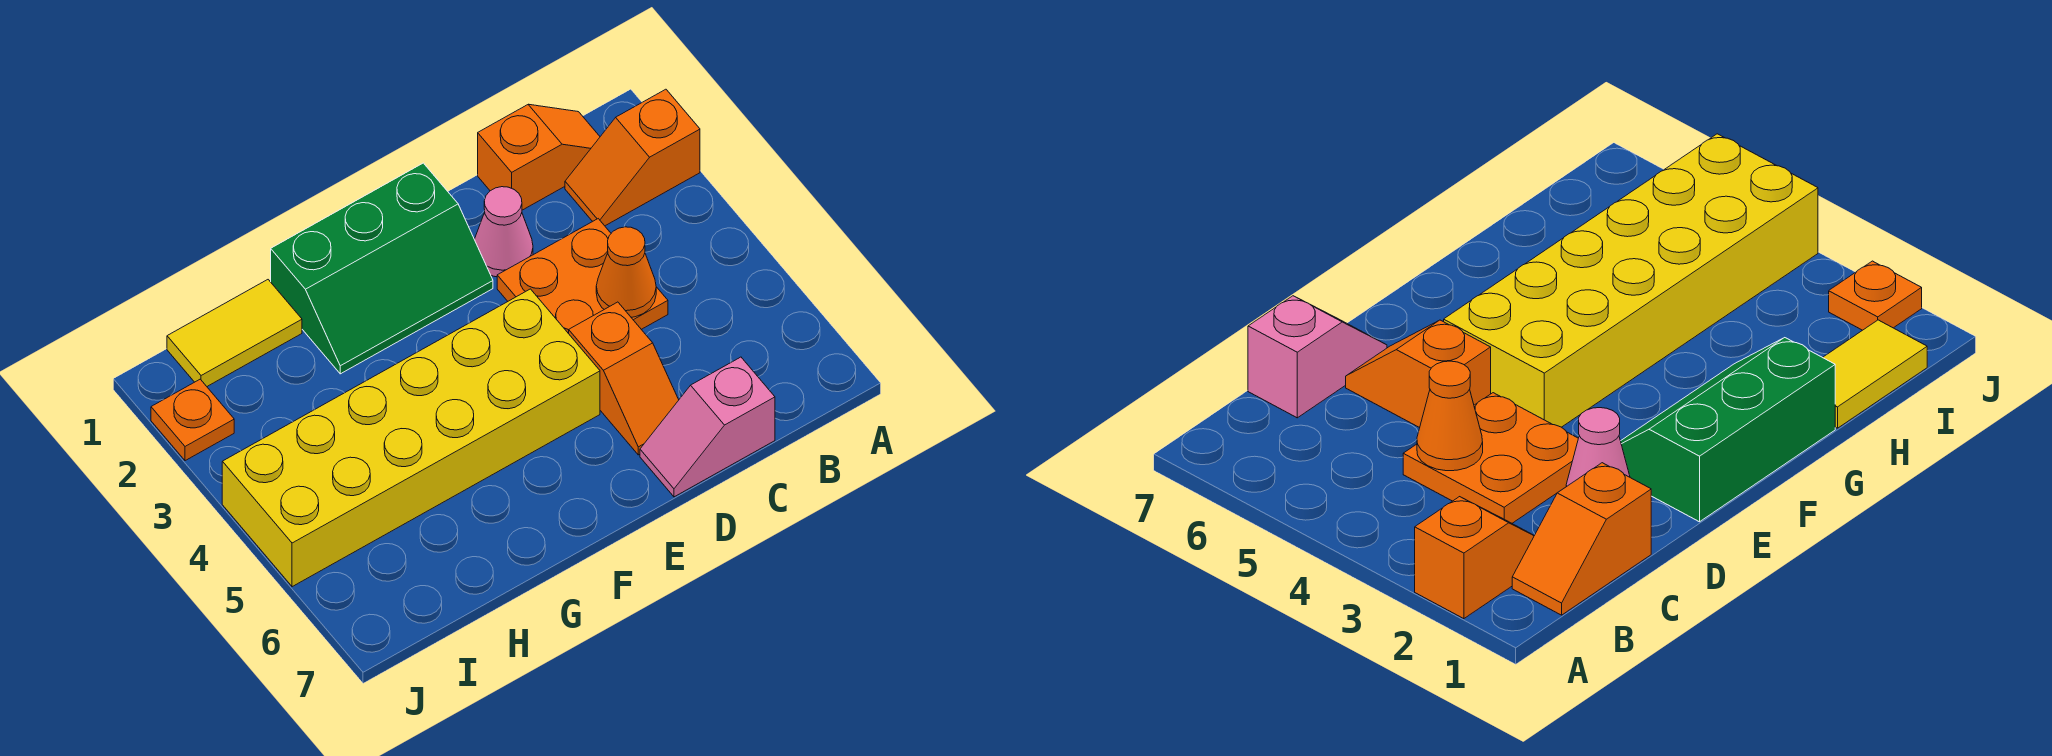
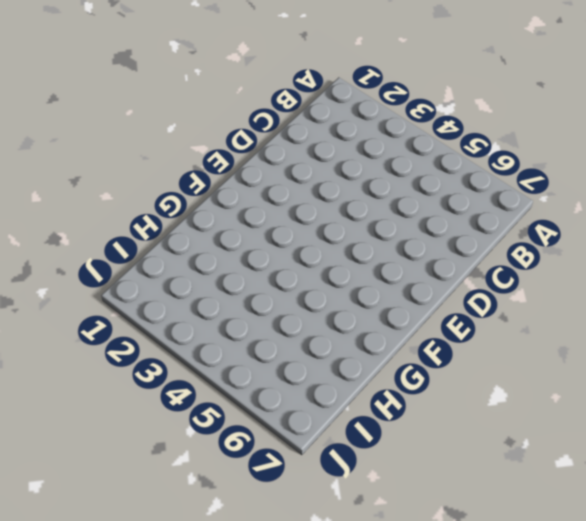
none -> orange slope A2:B2 level 1 top A
none -> orange slope B1:C1 level 1 top C

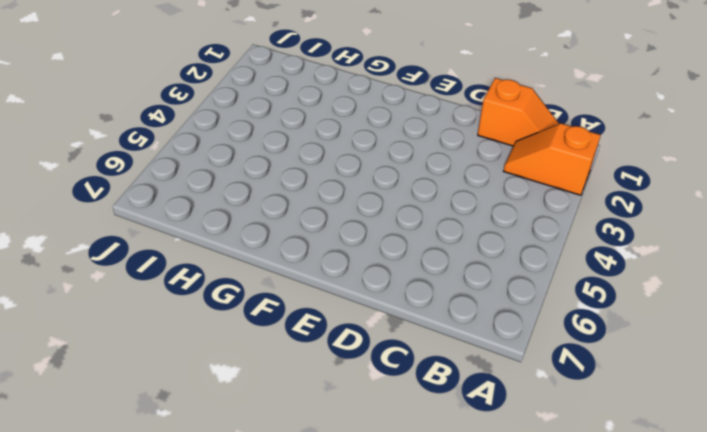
none -> orange plate C3:D4 level 1
none -> pink slope C7:D7 level 1 top C

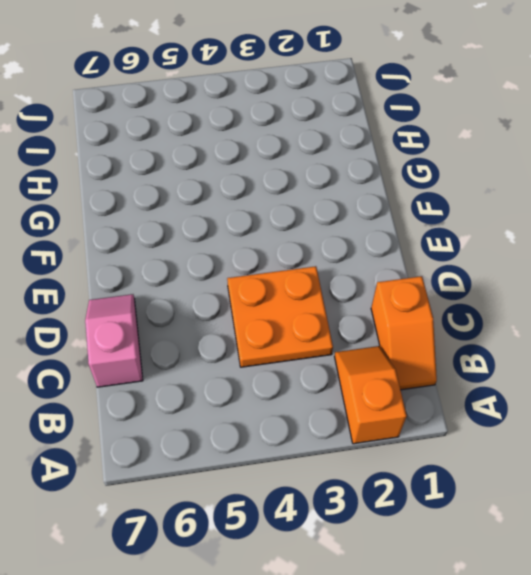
none -> pink cone D2 level 1
none -> orange slope D5:D6 level 1 top 5

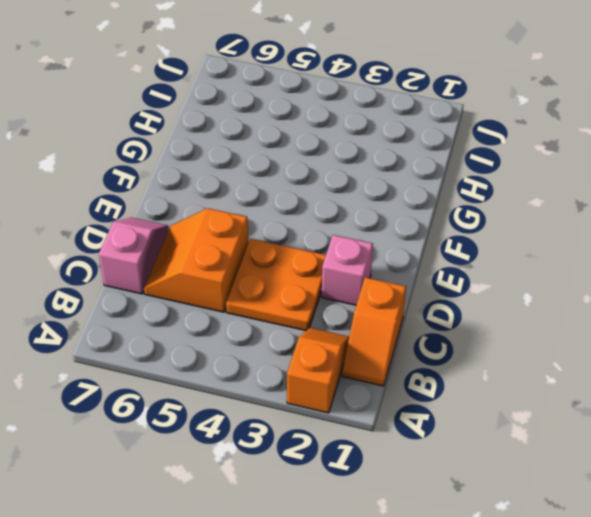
orange slope C5:D6 level 1 top 5 -> orange slope D5:D6 level 1 top 5
pink brick D2 level 1 -> pink cone D2 level 1
none -> green slope E1:G2 level 1 top 1
none -> yellow brick E4:J5 level 1

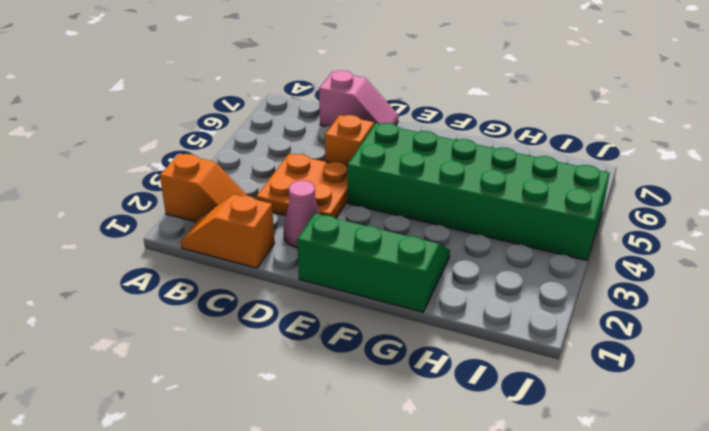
green brick E4:J5 level 1 -> yellow brick E4:J5 level 1
none -> yellow tile H1:I1 level 1
none -> orange plate J2 level 1

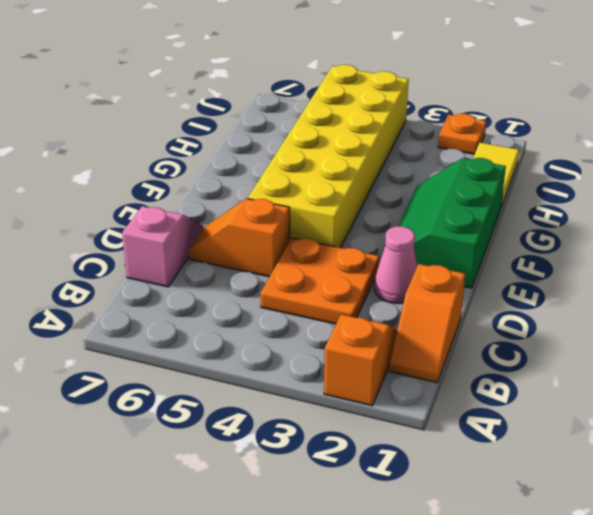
none -> orange cone C4 level 2

